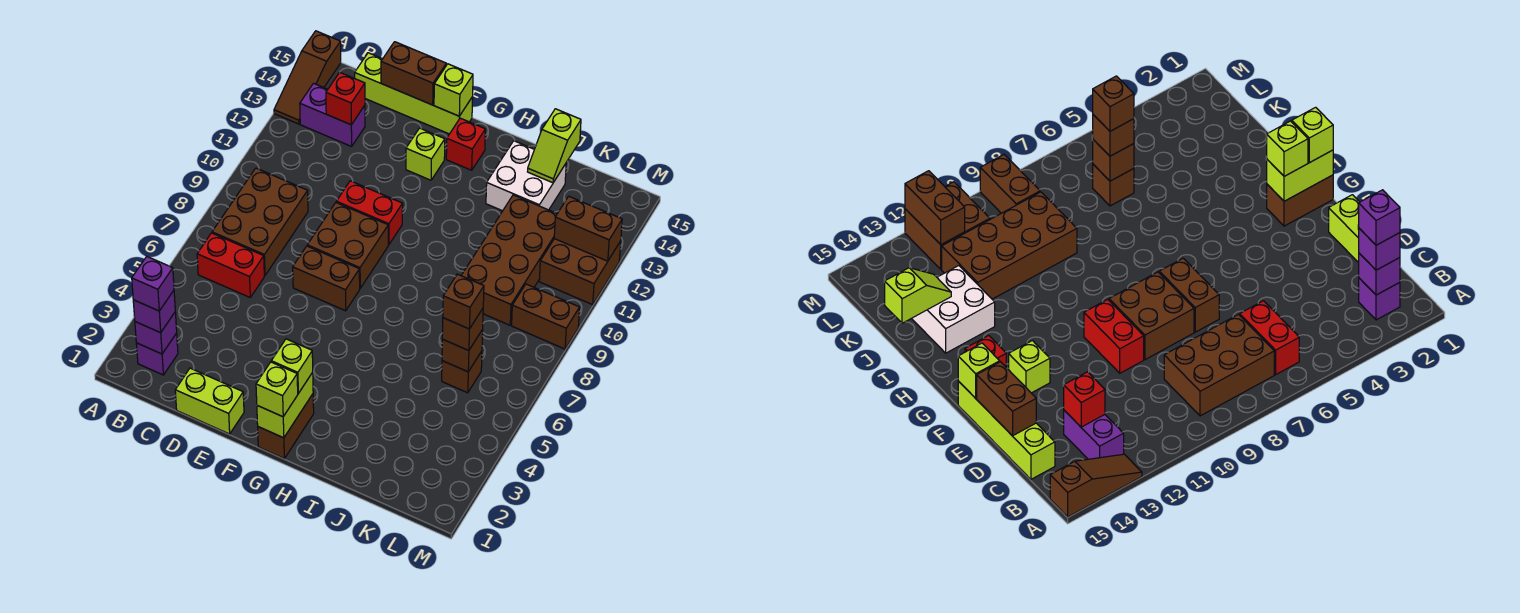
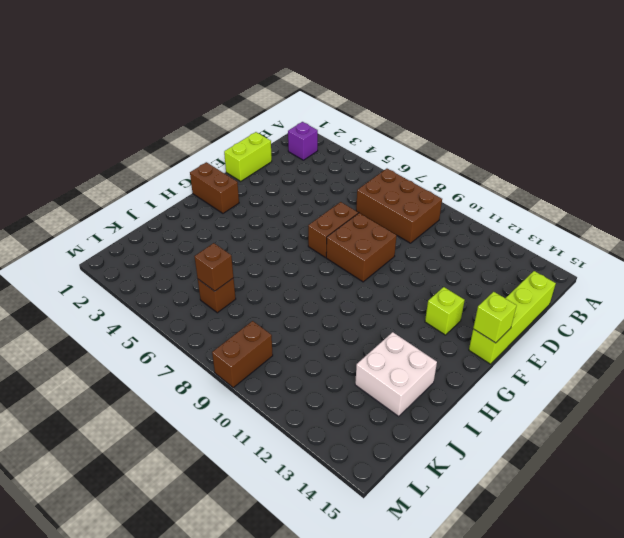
none -> brown slope A13:A15 level 1 top 15
none -> red brick B6:C6 level 1
none -> purple brick B13:C13 level 1
none -> red brick E10:F10 level 1

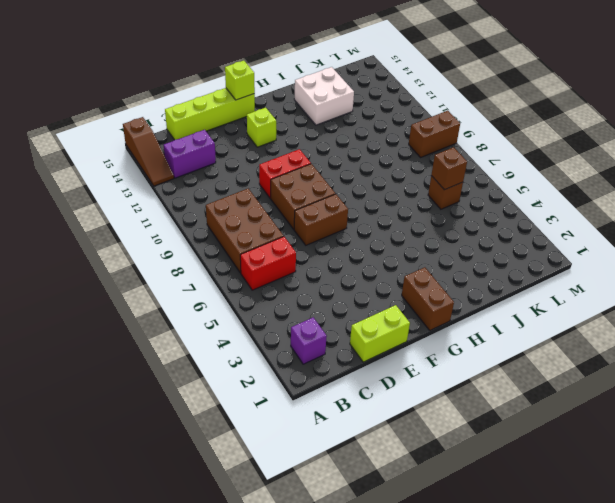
none -> red brick G14 level 1
none -> brown brick J9:K12 level 1
none -> brown brick L11:M12 level 1
none -> purple brick B2 level 2

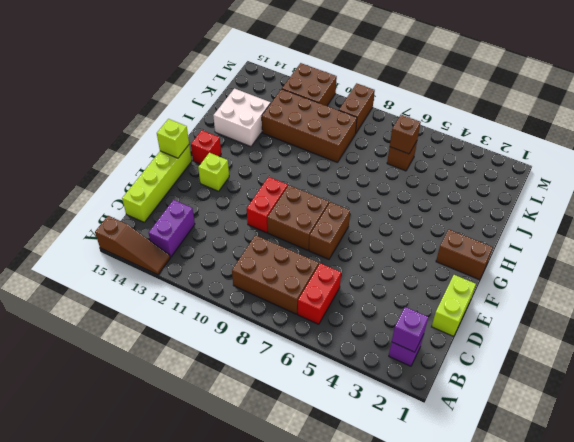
none -> red brick C13 level 2
none -> brown brick D15:E15 level 2
none -> lime brick G1:G2 level 2
none -> lime slope J14:J15 level 2 top 15

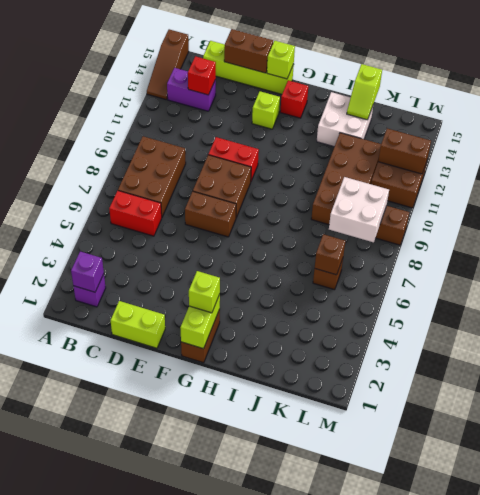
white brick K8:L9 level 2 -> none
none -> purple brick B2 level 3
none -> lime brick G1 level 3
none -> brown brick K6 level 3
none -> purple brick B2 level 4

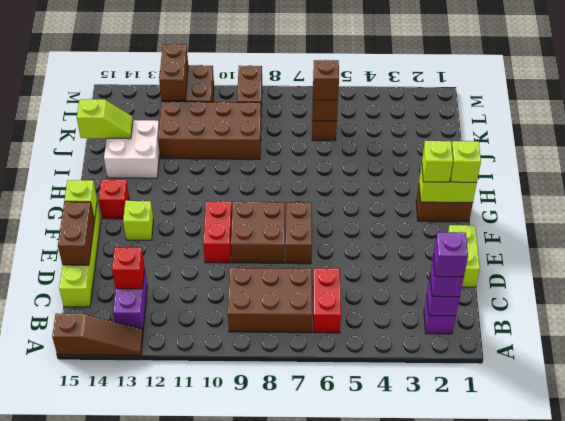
none -> brown brick K6 level 4

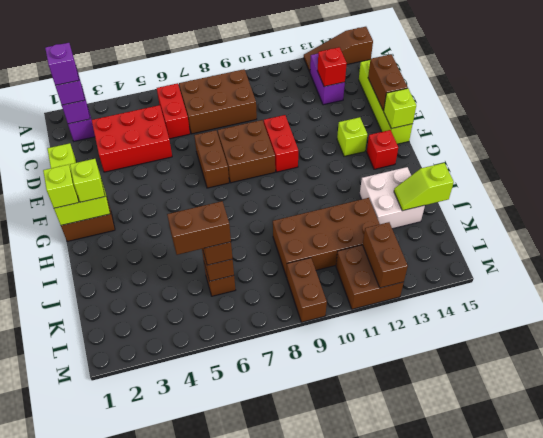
red brick C3:D5 level 1 -> none
brown brick K5:K6 level 4 -> brown brick K6 level 4

